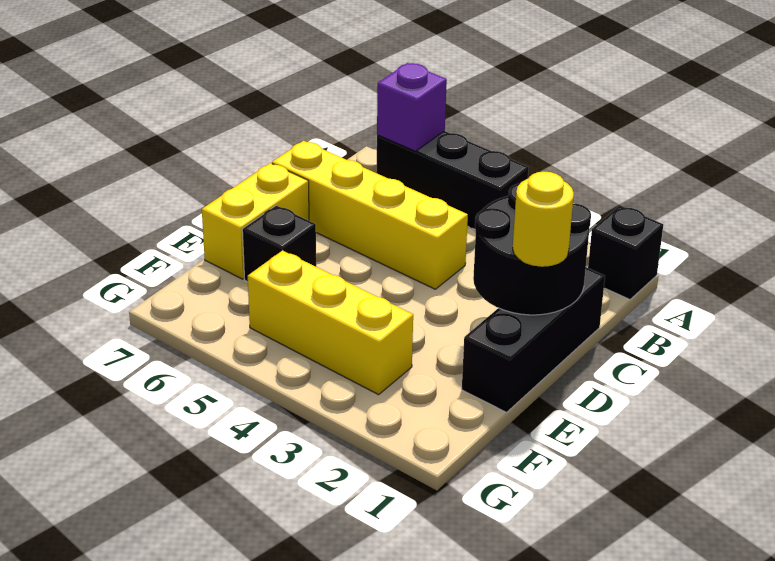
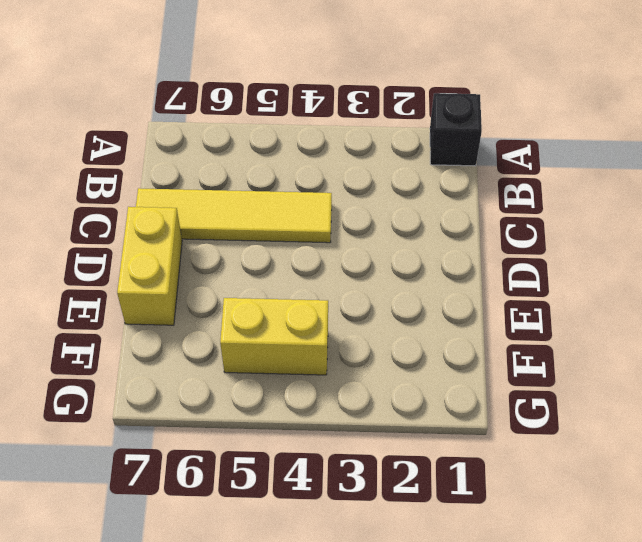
yellow tile C4:C7 level 1 -> yellow brick C4:C7 level 1
yellow brick F4:F5 level 1 -> yellow brick F3:F5 level 1
none -> black brick A4:A6 level 1
none -> black brick C1:E1 level 1

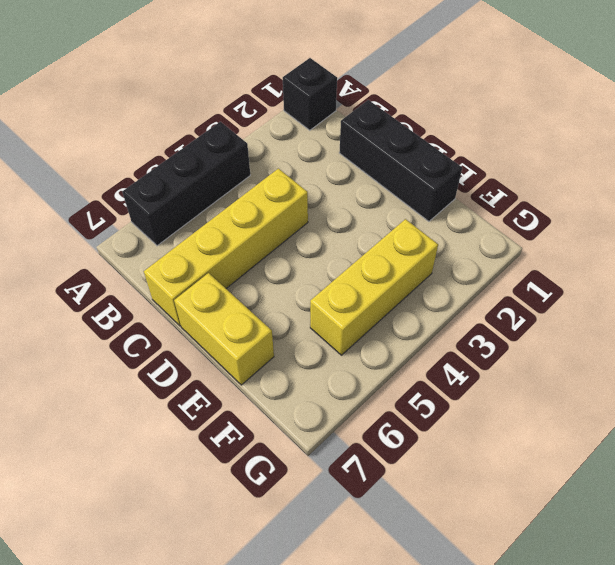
none -> black brick E6 level 1
none -> purple brick A6 level 2

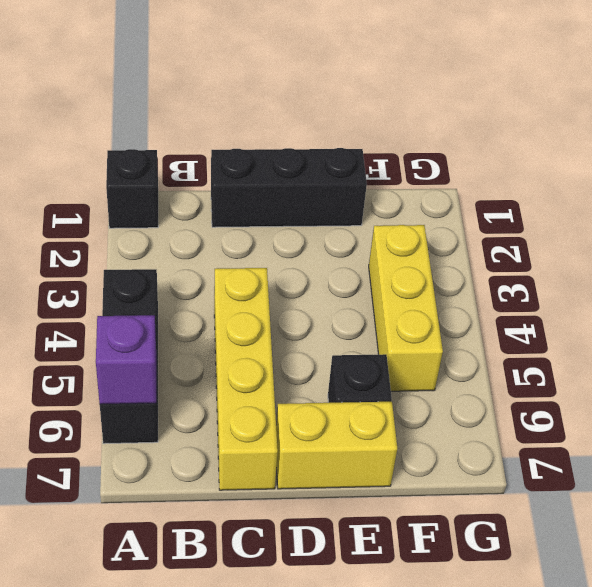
none -> black round brick C1:D2 level 2
none -> yellow round brick D1 level 3

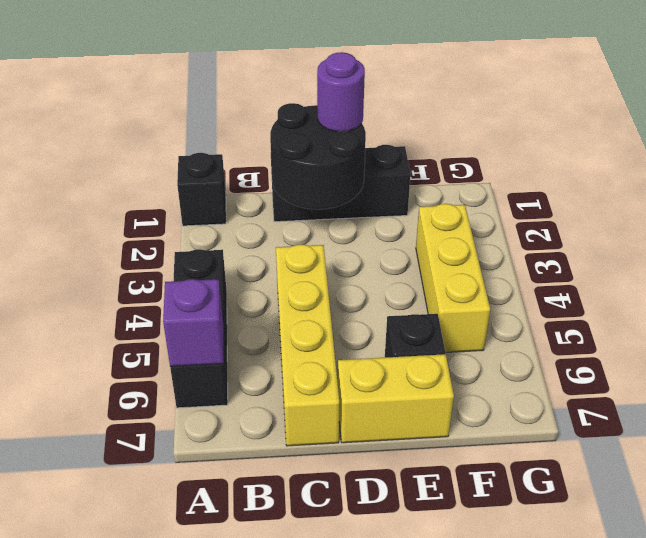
purple round brick D1 level 3 -> yellow round brick D1 level 3

